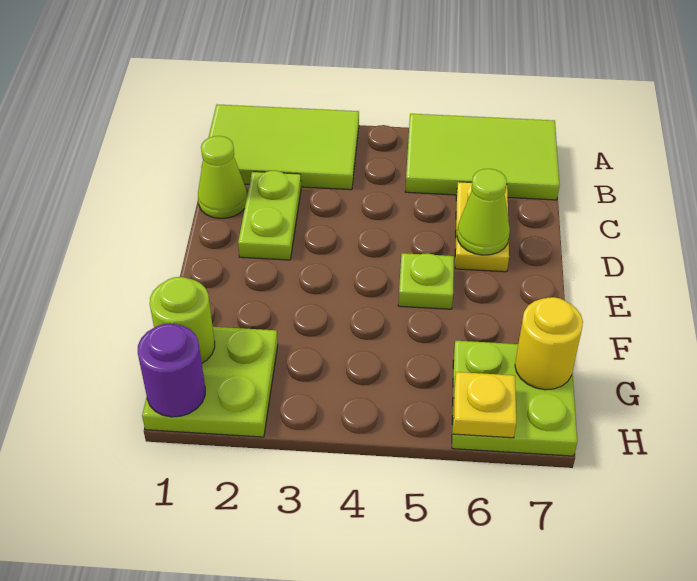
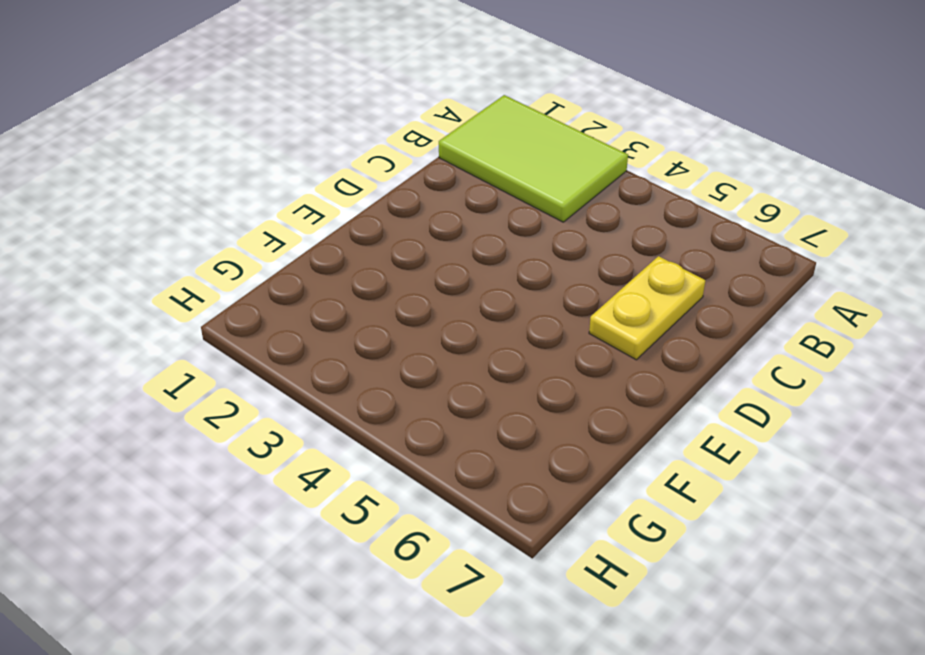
none -> lime tile A5:B7 level 1
none -> lime cone C1 level 1
none -> lime plate C2:D2 level 1

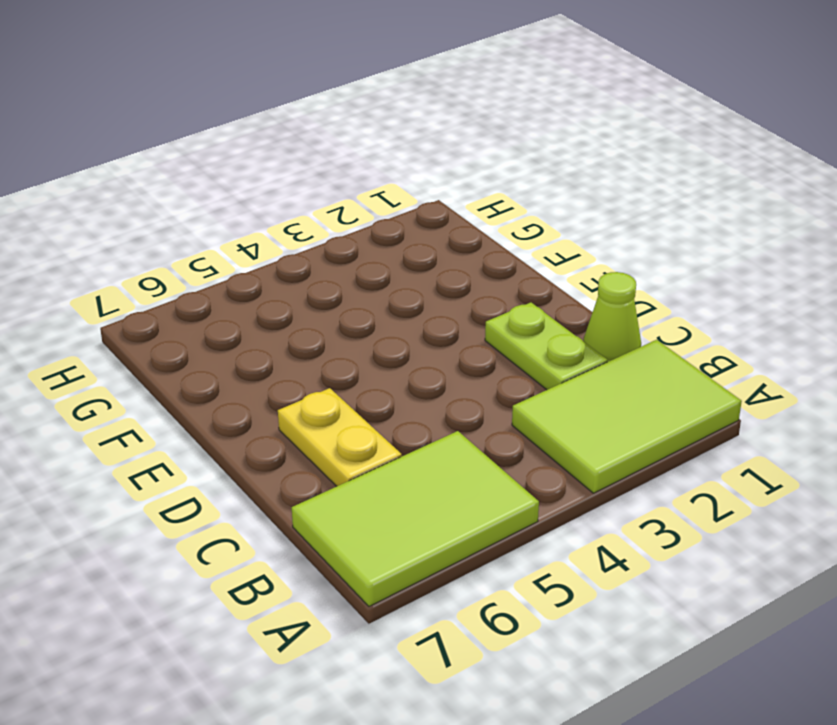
none -> lime plate E5 level 1
none -> lime plate G1:H2 level 1
none -> lime plate G6:H7 level 1

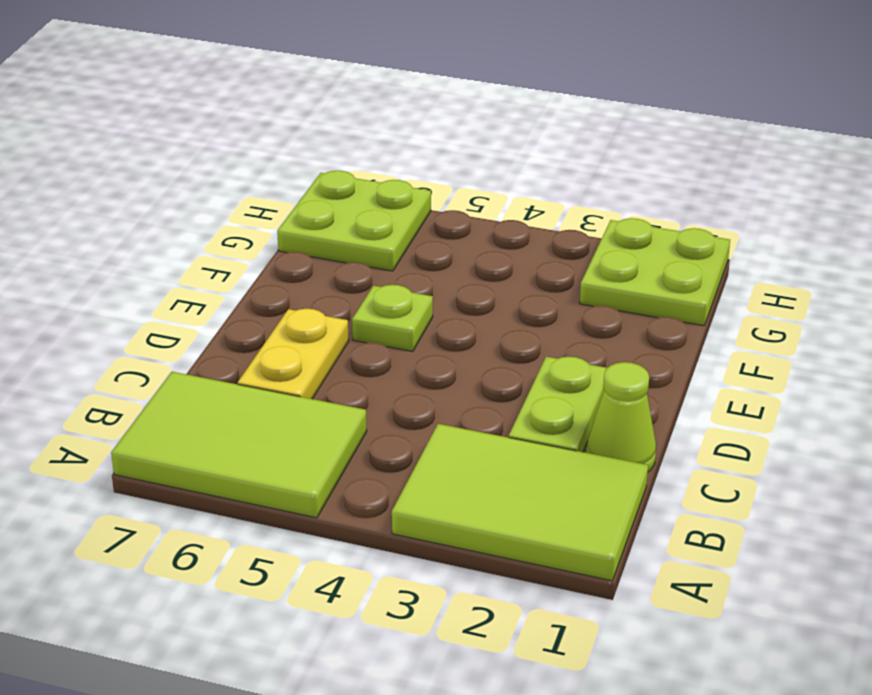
none -> lime cone D6 level 2
none -> lime round brick G1 level 2
none -> yellow round brick G7 level 2

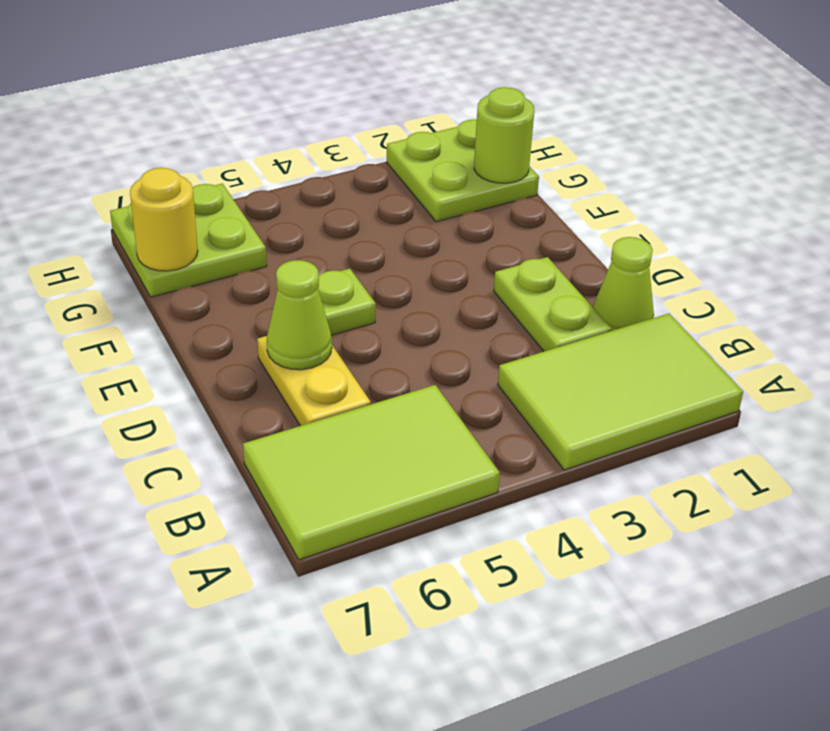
none -> purple round brick H1 level 2
none -> yellow plate H6 level 2

